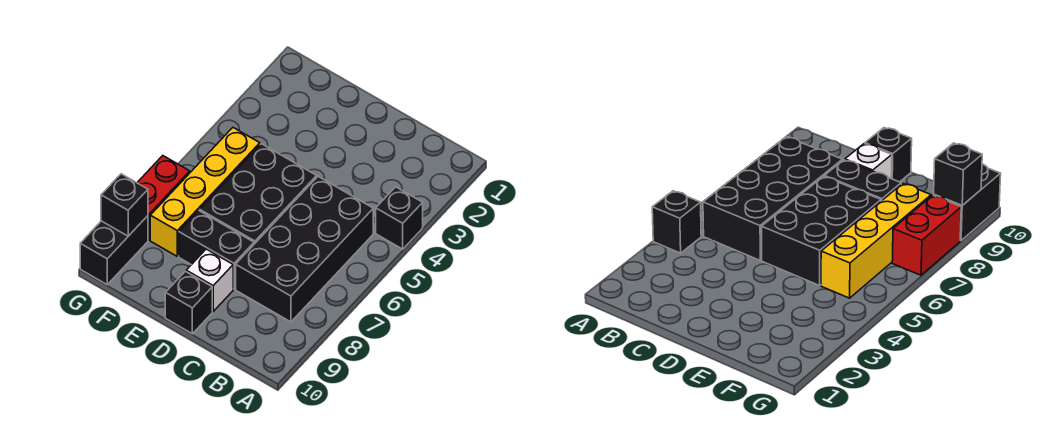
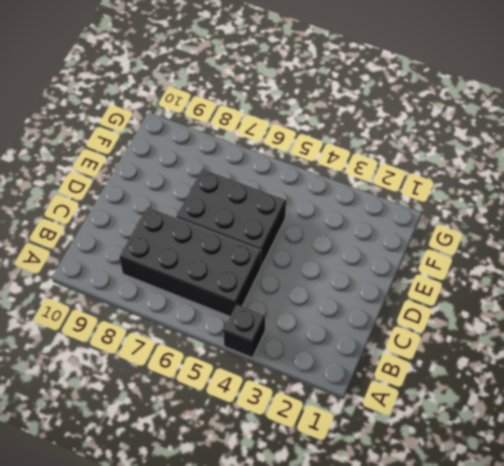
none -> black brick D8:E8 level 1
none -> white brick D9 level 1

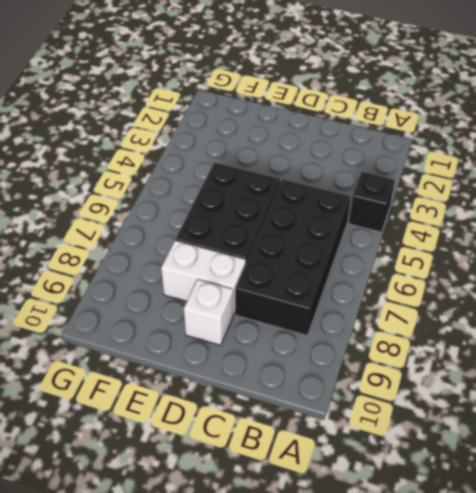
white brick D8:E8 level 1 -> black brick D8:E8 level 1
none -> black brick D10 level 1
none -> yellow brick F5:F8 level 1

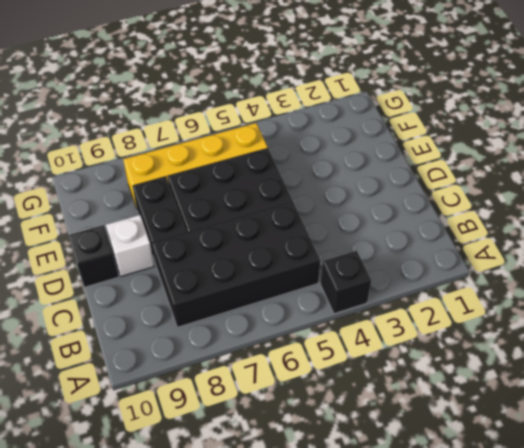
none -> red brick G7:G8 level 1
none -> black brick G9:G10 level 1

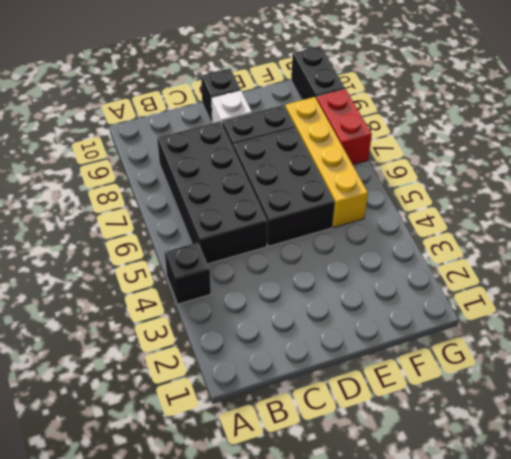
none -> black brick G9 level 2

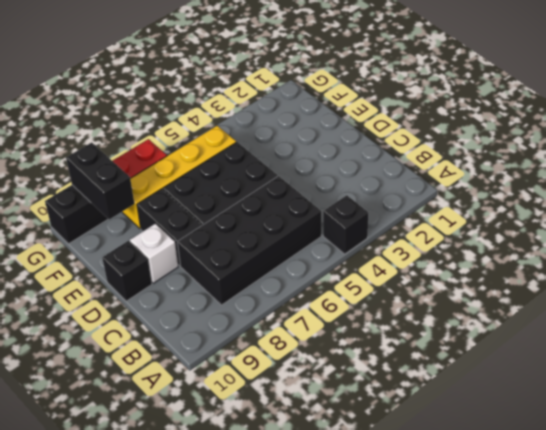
black brick F9:G9 level 2 -> black brick G9 level 2

